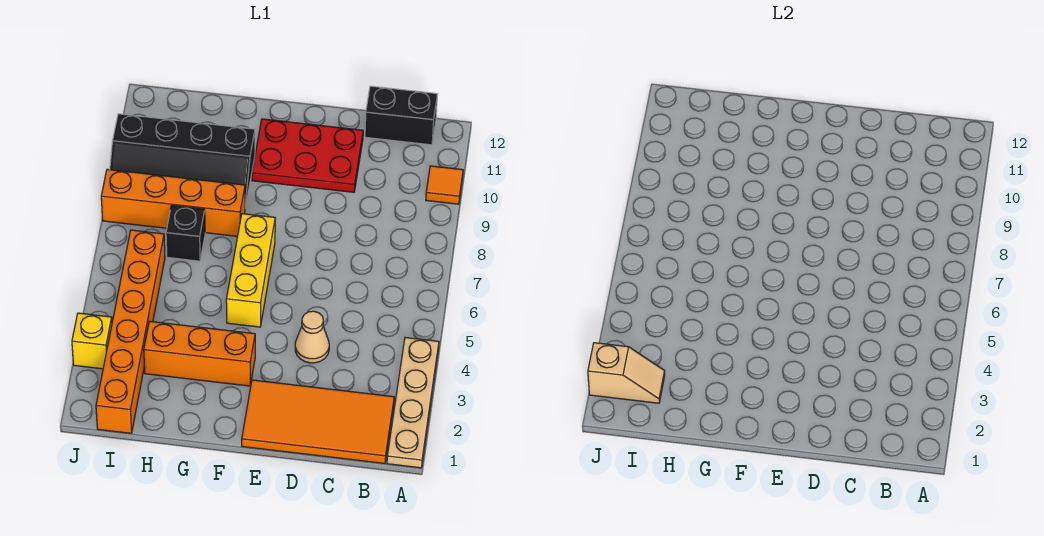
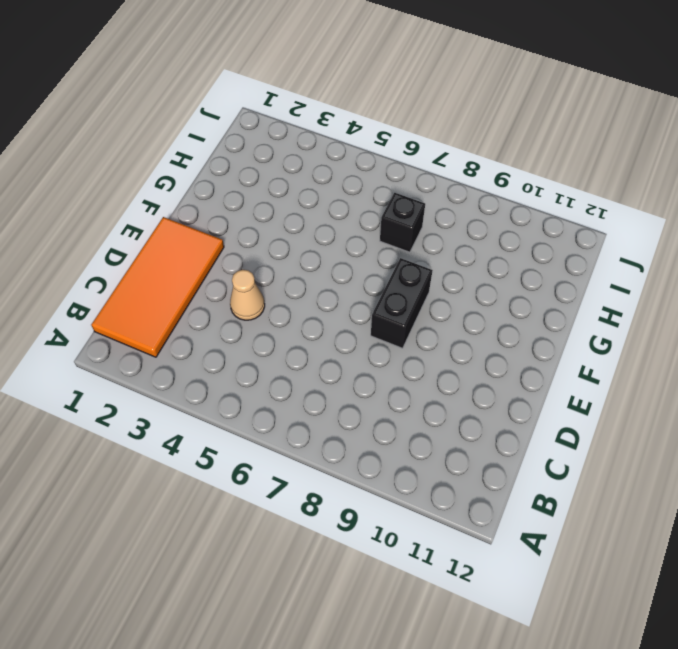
black brick E8:F8 level 1 -> black brick B12:C12 level 1
none -> tan plate A1:A4 level 1
none -> orange tile A10 level 1
none -> red plate D10:F11 level 1

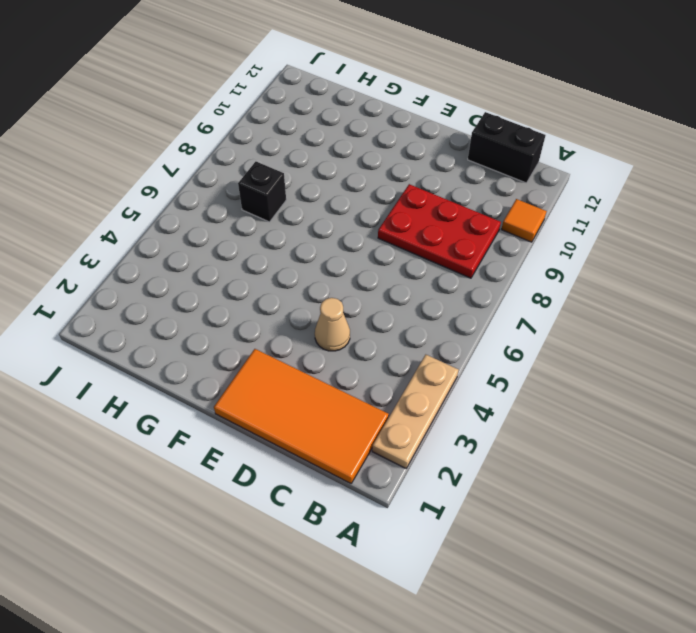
tan plate A2:A4 level 1 -> tan plate A1:A4 level 1
red plate B8:D9 level 1 -> red plate D10:F11 level 1
none -> orange brick F3:H3 level 1
none -> yellow brick F5:F7 level 1
none -> orange brick G8:J8 level 1

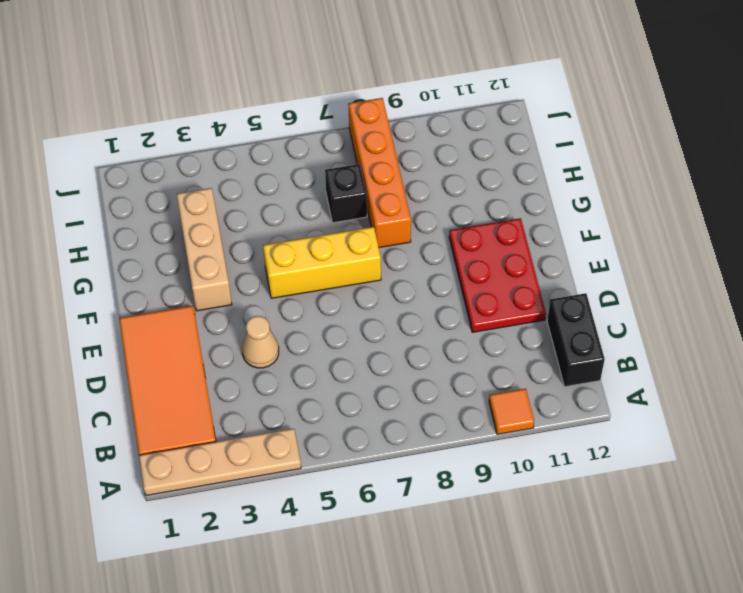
tan brick F3:H3 level 1 -> orange brick F3:H3 level 1
none -> black slope G9:J10 level 1 top 10
none -> orange brick I1:I6 level 1
none -> yellow brick J3 level 1

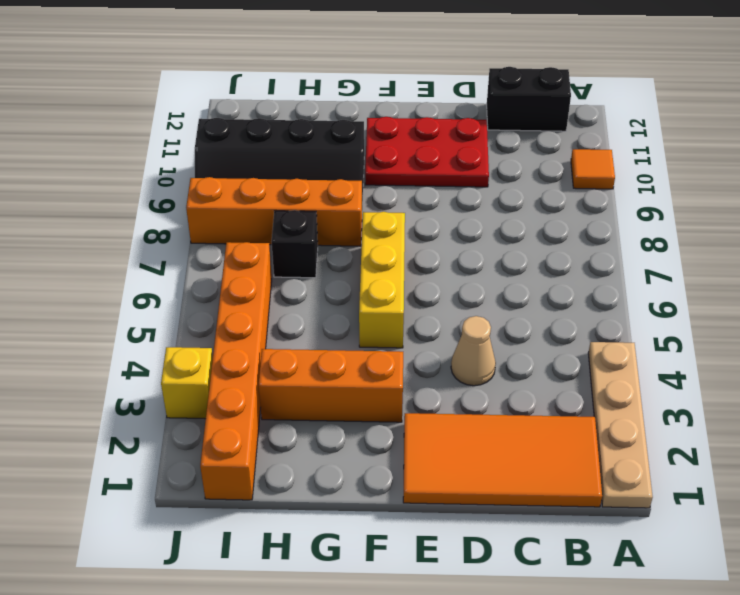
none -> tan slope I2:J2 level 2 top J

